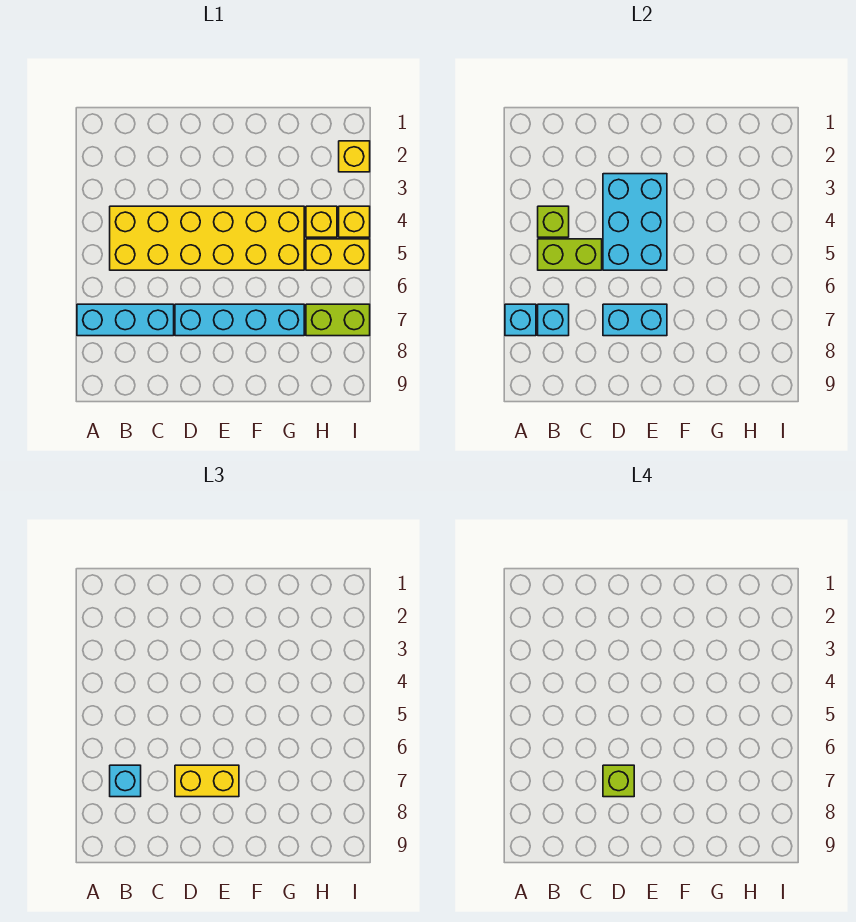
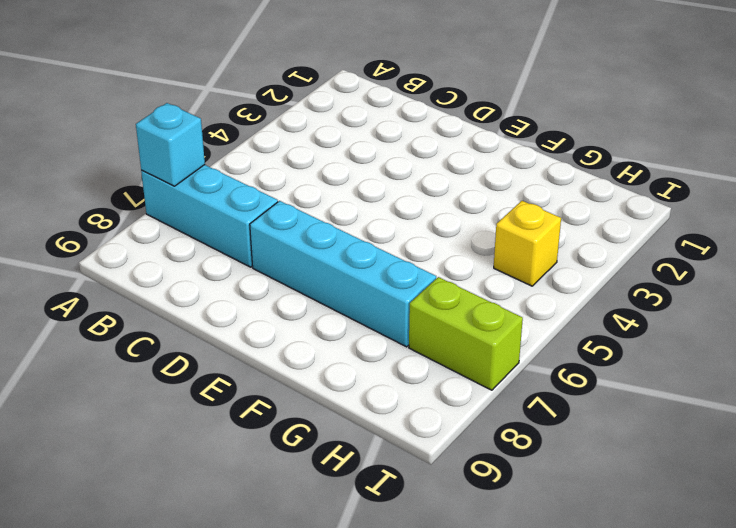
none -> yellow brick B4:G5 level 1
none -> yellow brick H5:I5 level 1
none -> yellow brick I2 level 1

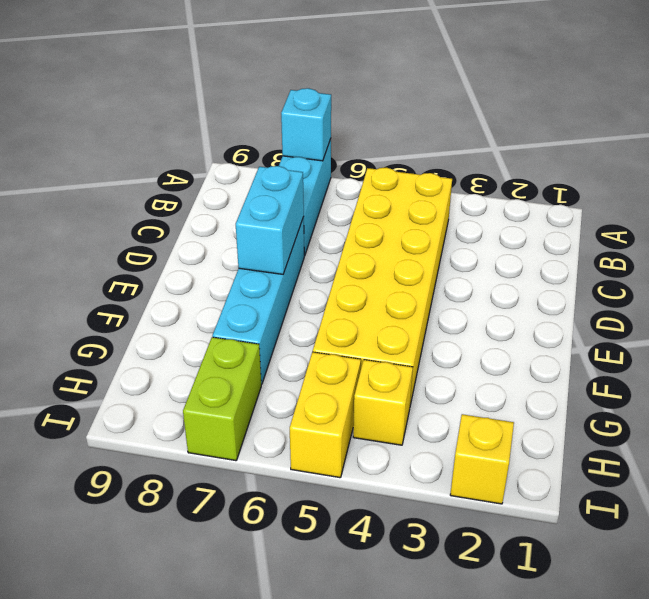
none -> yellow brick I4 level 1
none -> lime brick B4 level 2
none -> lime brick B5:C5 level 2

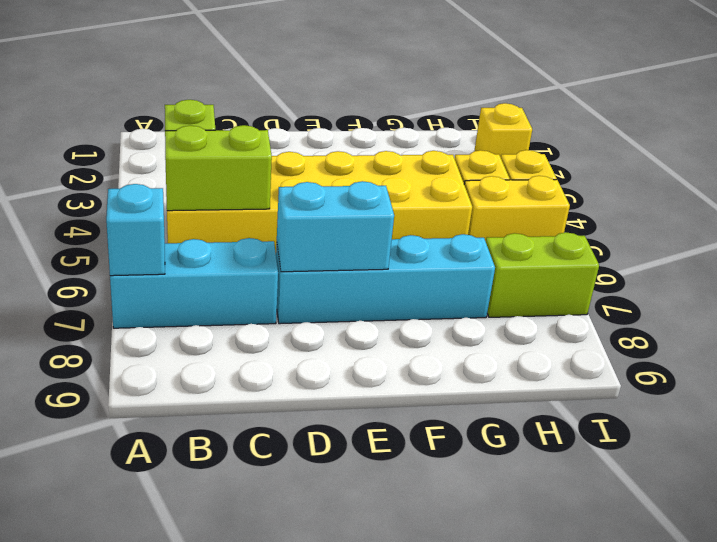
none -> cyan brick B7 level 2
none -> cyan brick D3:E5 level 2
none -> cyan brick B7 level 3

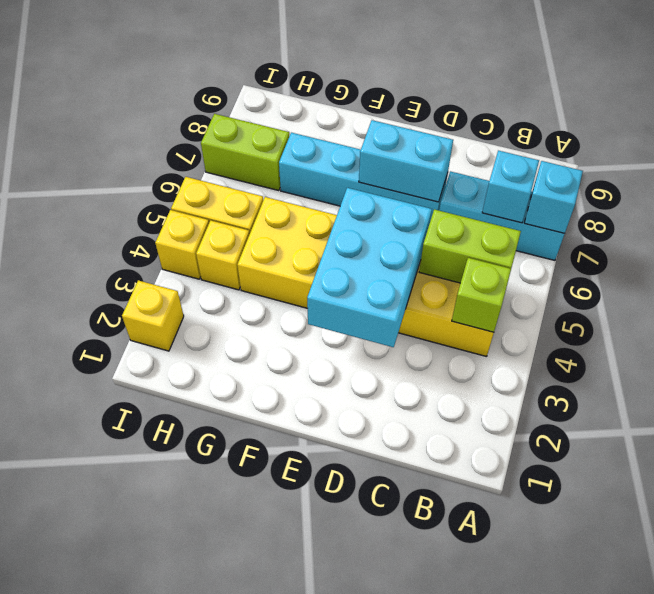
none -> cyan brick B7 level 3
none -> yellow brick D7:E7 level 3
none -> lime brick D7 level 4

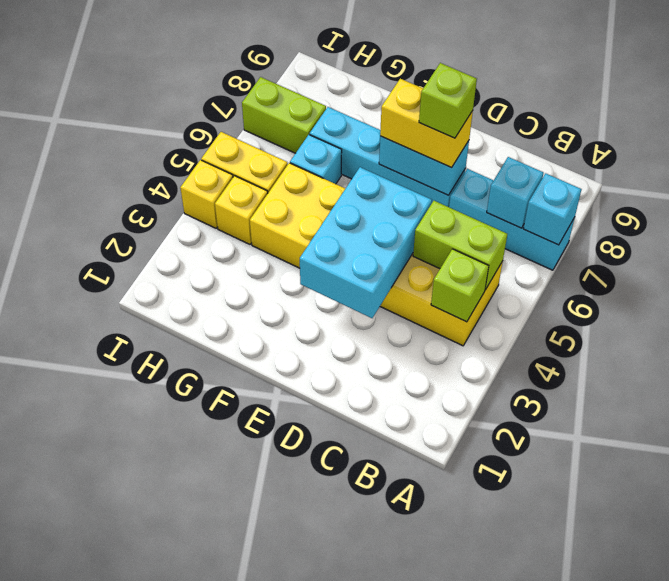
cyan brick G6 level 1 -> cyan brick B7 level 3
none -> yellow brick I2 level 1

